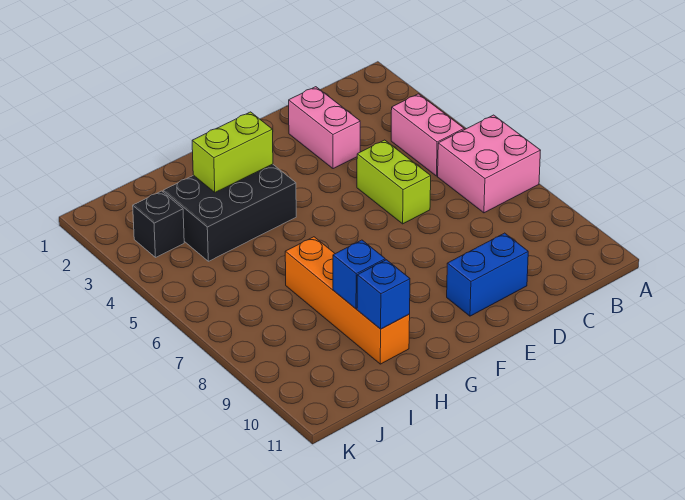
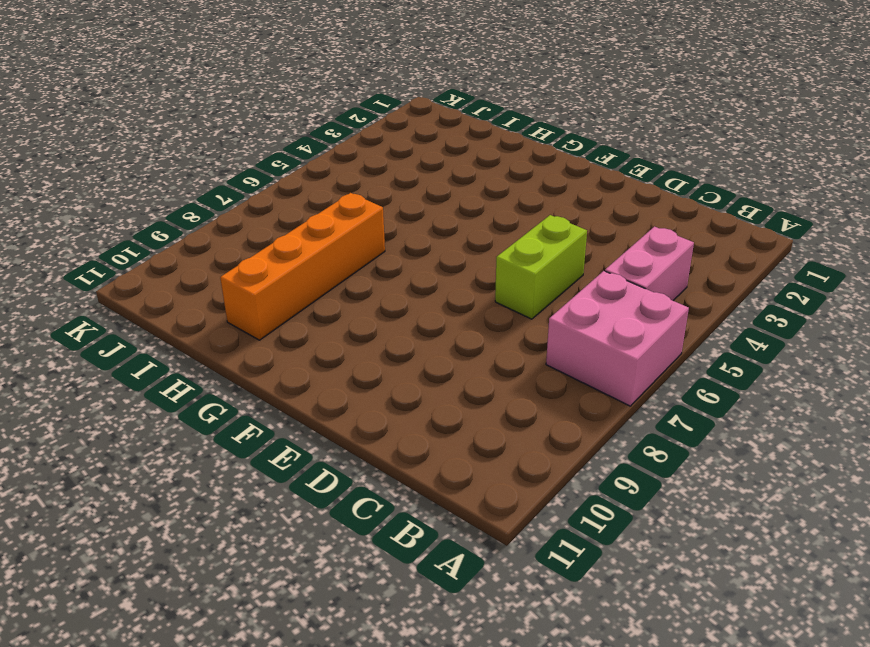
none -> pink brick D2:D3 level 1
none -> blue brick D10:E10 level 1

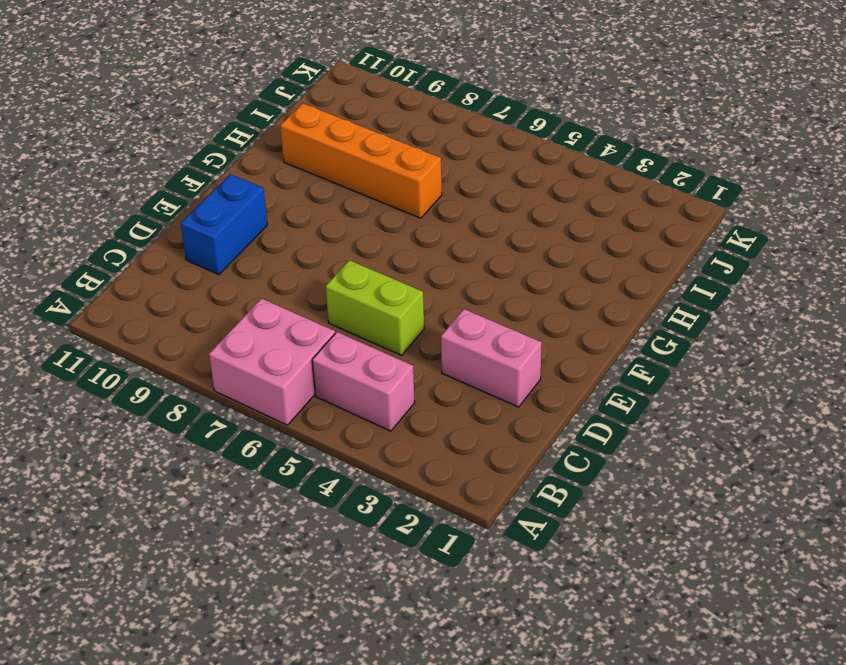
none -> black brick G3:I4 level 1
none -> black brick J3 level 1

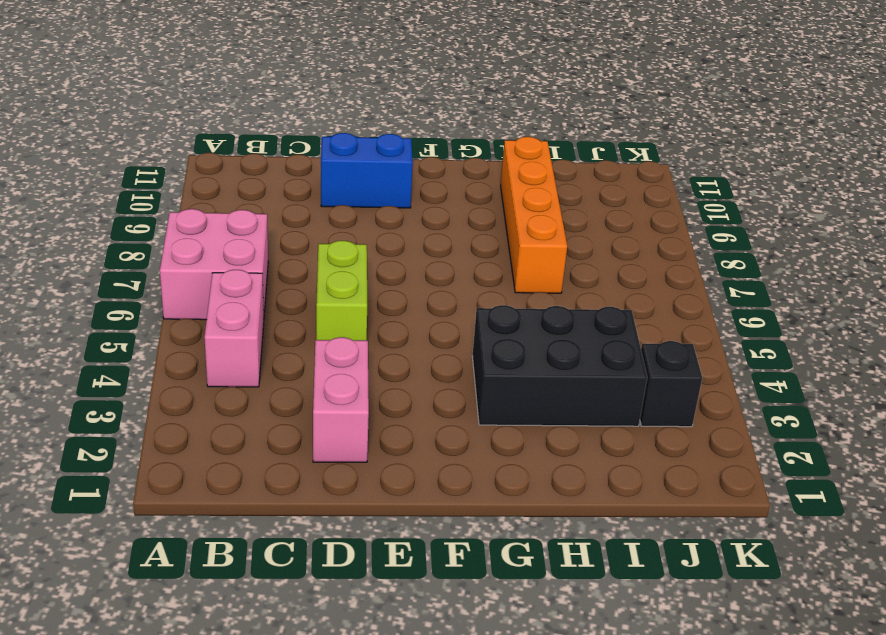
none -> lime brick G3:H3 level 2
none -> blue brick H9 level 2

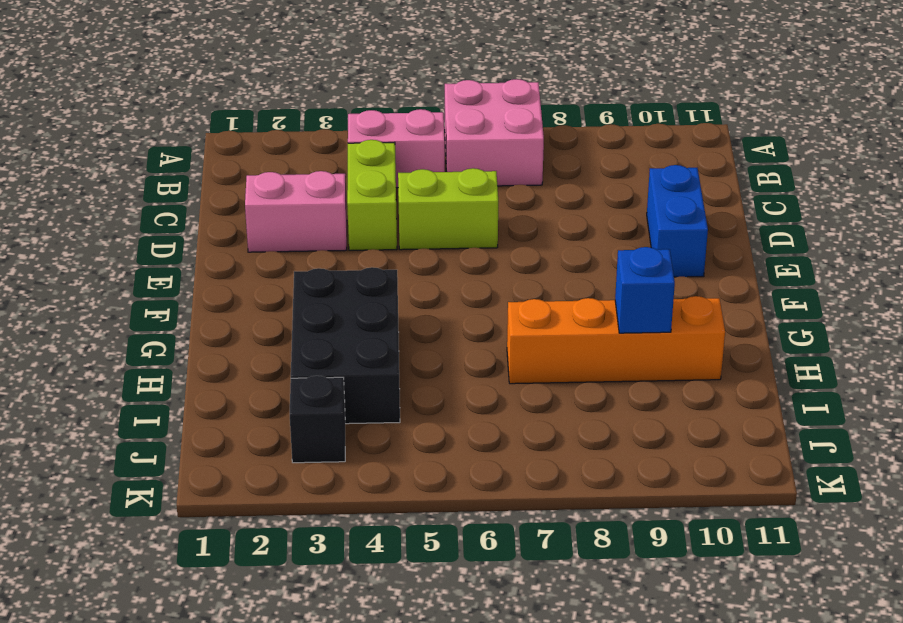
lime brick C4:D4 level 1 -> lime brick G3:H3 level 2
none -> blue brick H10 level 2

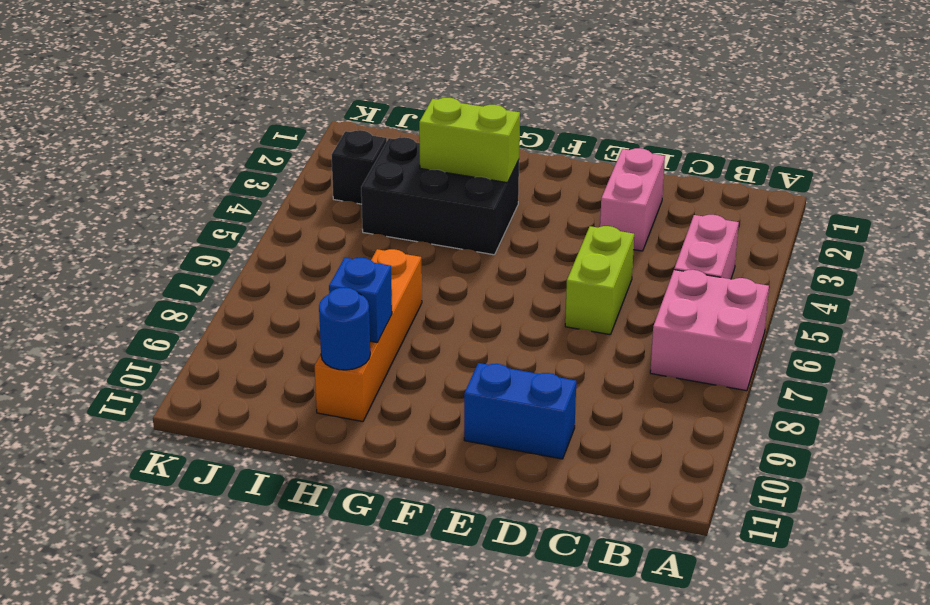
blue round brick H10 level 2 -> blue brick H10 level 2

